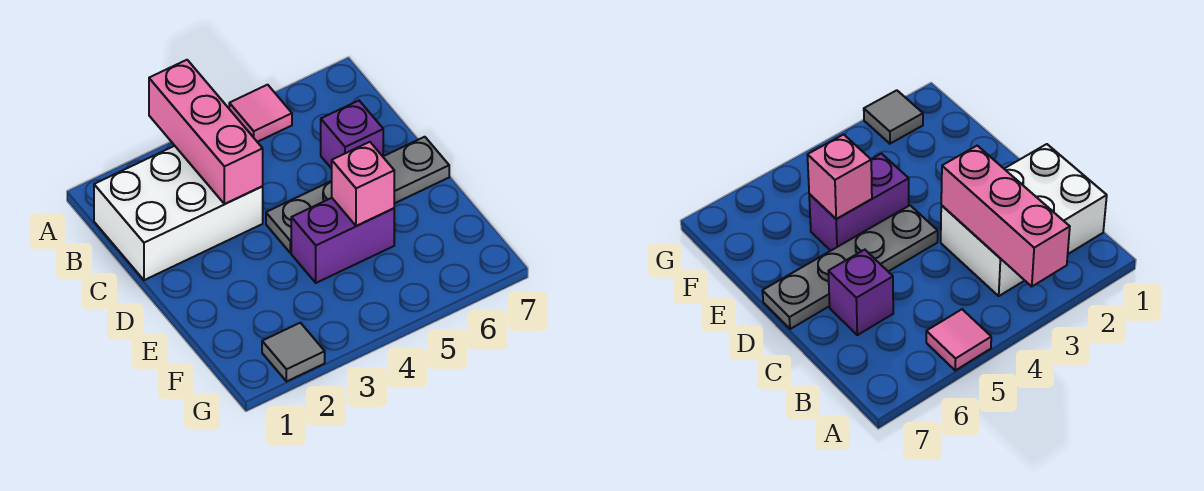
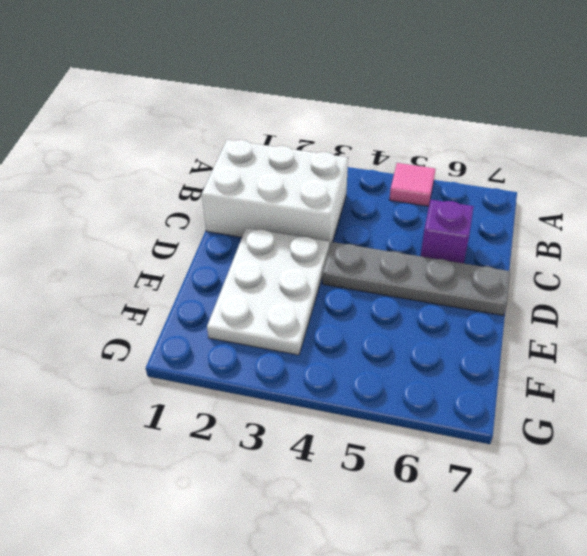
white plate D2:F3 level 1 -> none
none -> purple brick E4:E5 level 1
none -> grey tile G2 level 1

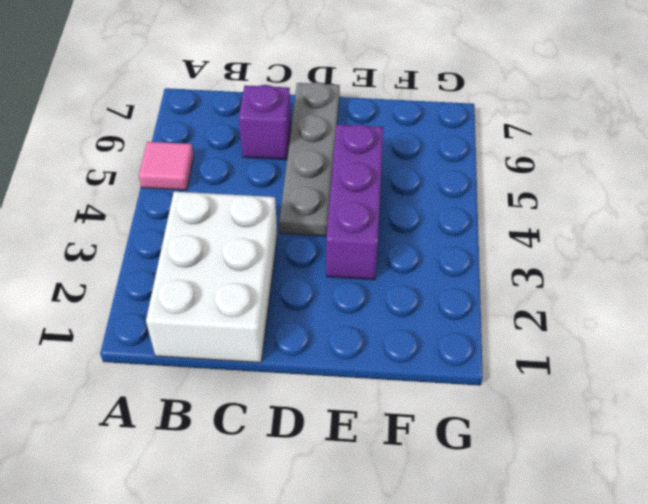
purple brick E3:E5 level 1 -> purple brick E4:E5 level 1
none -> grey tile G2 level 1
none -> pink brick A3:C3 level 2

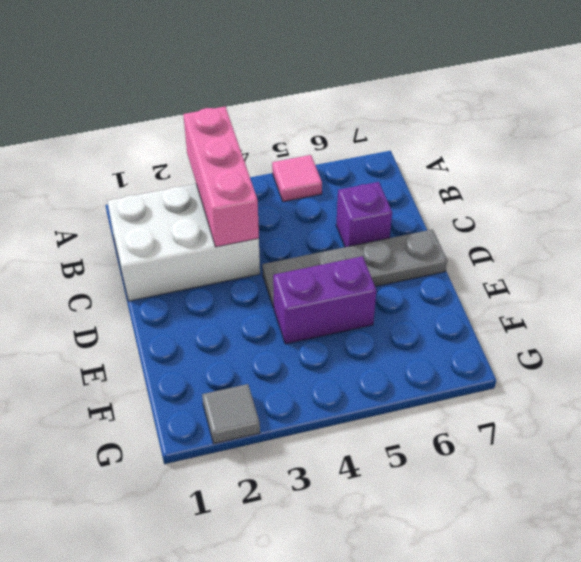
none -> pink brick E5 level 2

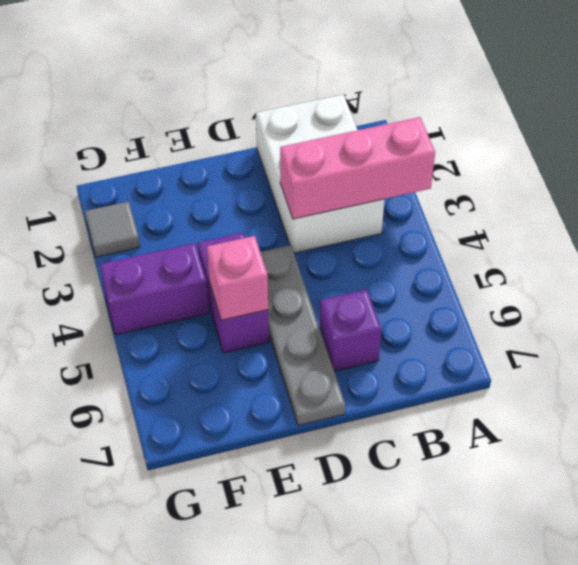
purple brick F4:G4 level 1 -> none
none -> pink tile A5 level 1

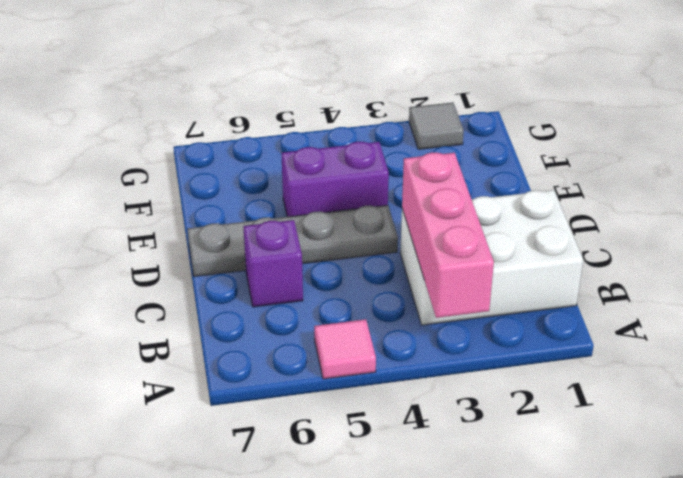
none -> pink brick E5 level 2

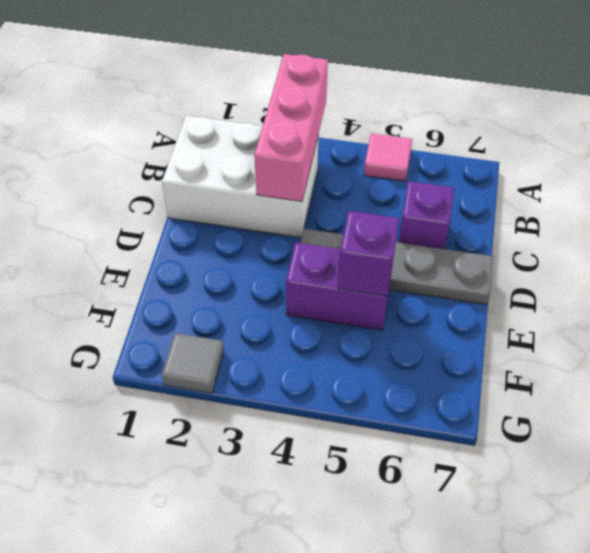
purple brick E5 level 2 -> pink brick E5 level 2

